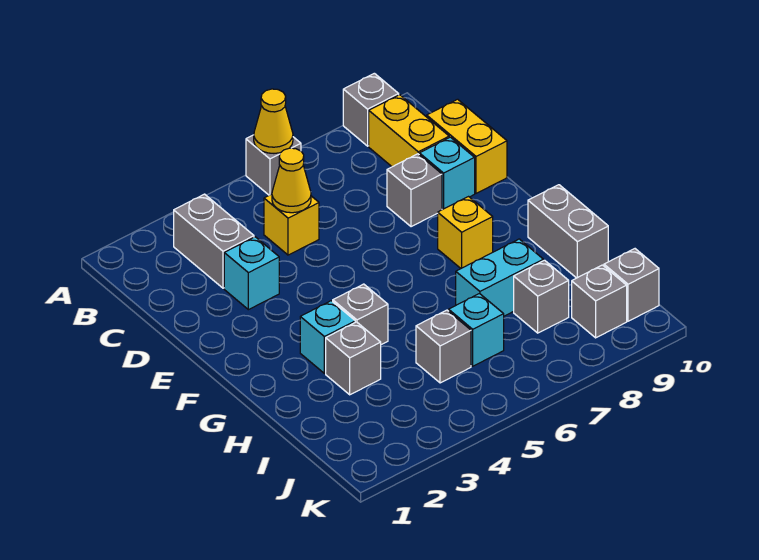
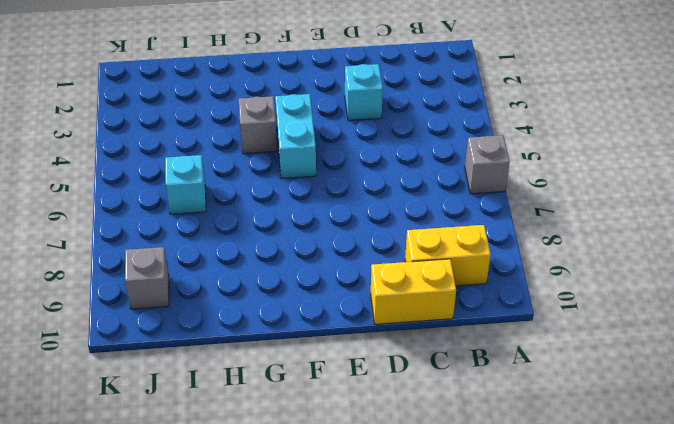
cyan brick F4:F5 level 1 -> cyan brick H7:H8 level 1
none -> grey brick A9 level 1
none -> grey brick B3:C3 level 1
none -> yellow brick C5 level 1

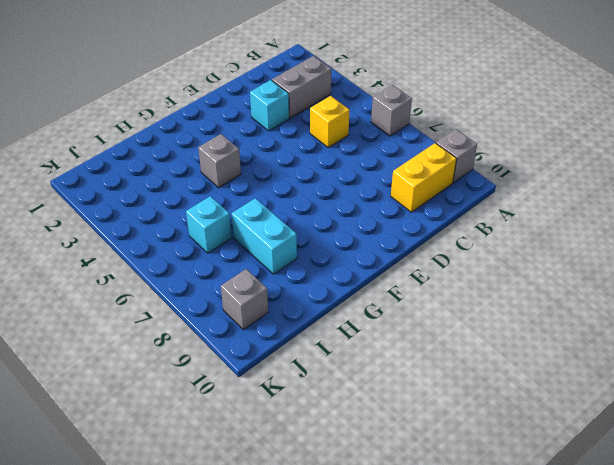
none -> yellow brick C10:D10 level 1
none -> grey brick D8 level 1
none -> cyan brick D9 level 1

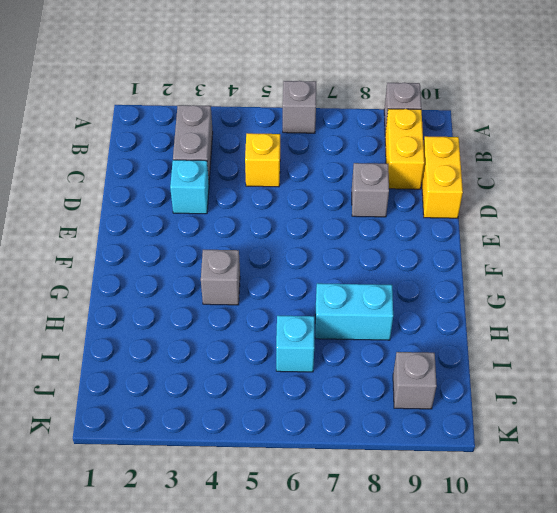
none -> cyan brick D9 level 1
none -> yellow brick F8 level 1
none -> cyan brick G3 level 1

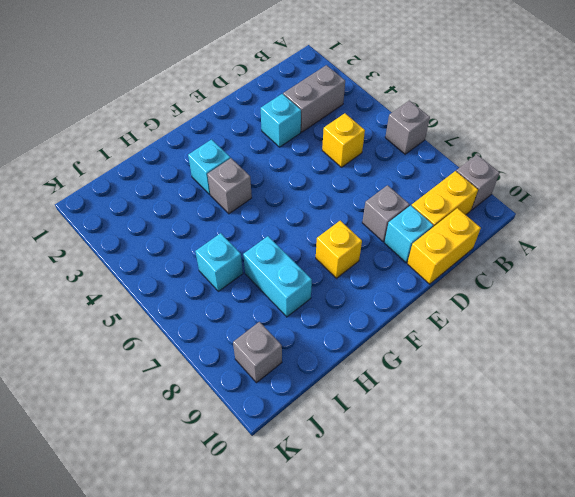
none -> grey brick G10:H10 level 1
none -> grey brick H3 level 1
none -> grey brick I5 level 1

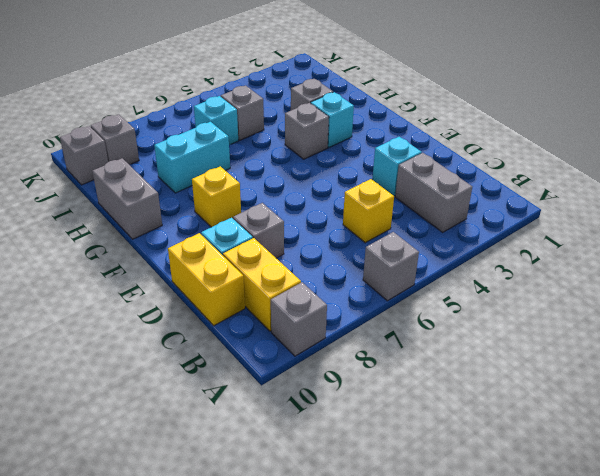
none -> grey brick I8 level 1
none -> yellow cone A6 level 2
none -> yellow cone C5 level 2

